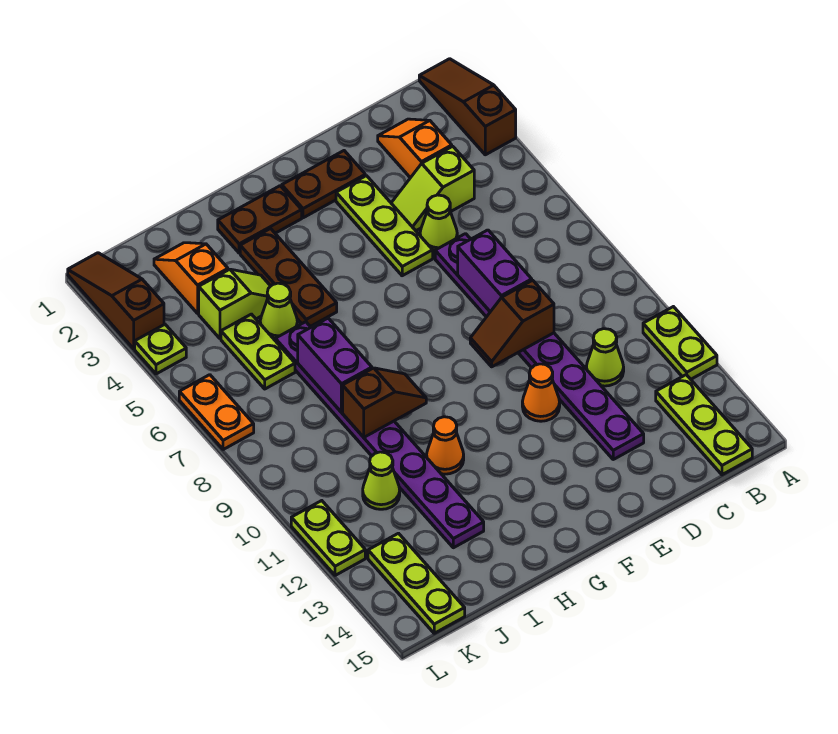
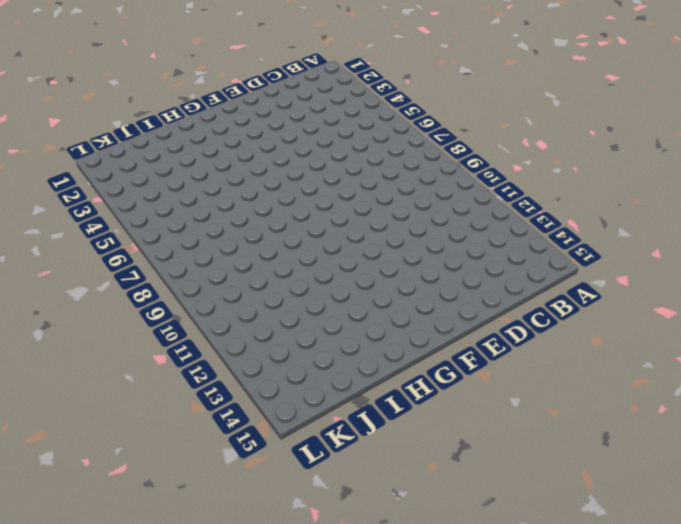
none -> brown slope A1:A3 level 1 top 3
none -> lime plate A11:A12 level 1
none -> lime plate B13:B15 level 1

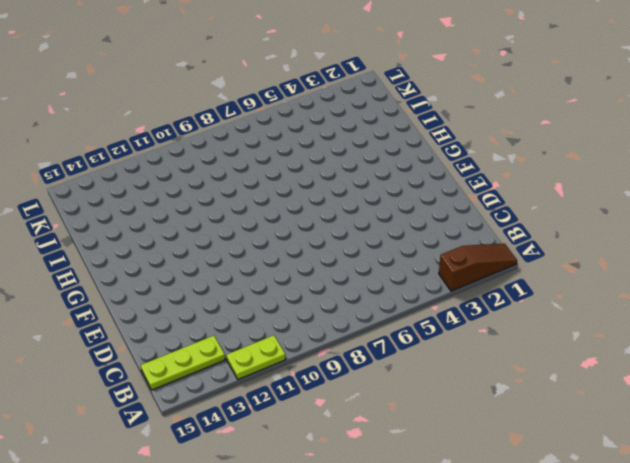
none -> orange slope C2:C3 level 1 top 3
none -> lime slope C4:D4 level 1 top C
none -> lime cone C11 level 1

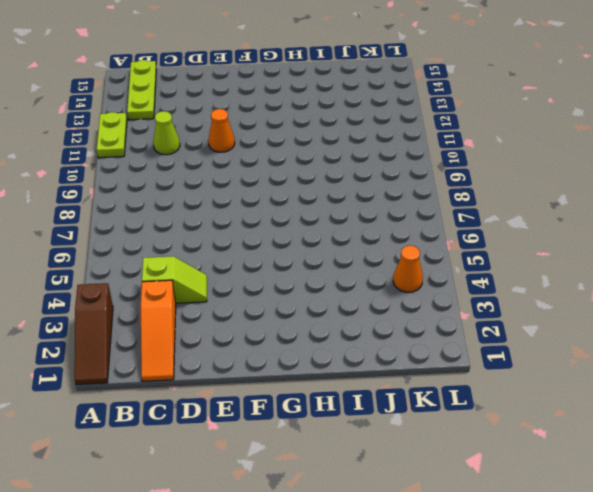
orange slope C1:C3 level 1 top 3 -> orange slope C2:C3 level 1 top 3
orange cone K4 level 1 -> orange cone H11 level 1
none -> lime cone D5 level 1
none -> purple plate D6:D13 level 1
none -> brown plate E2:F2 level 1

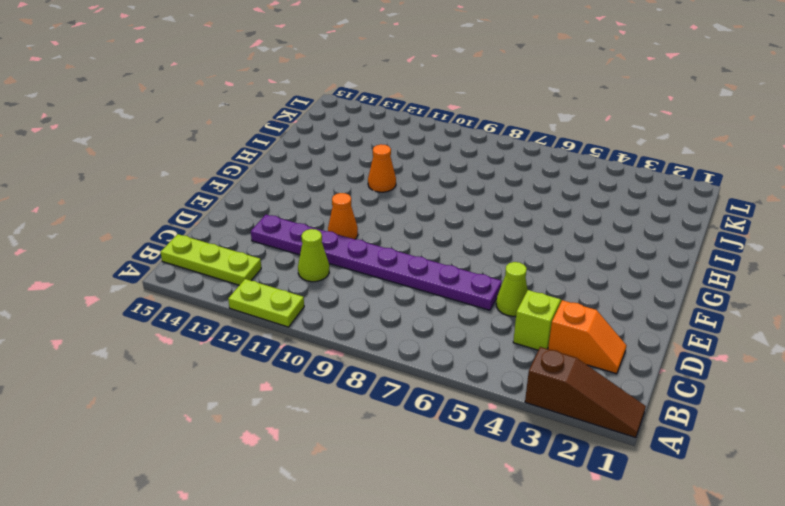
none -> brown plate E2:F2 level 1
none -> lime plate E3:E5 level 1
none -> brown plate G2:H2 level 1

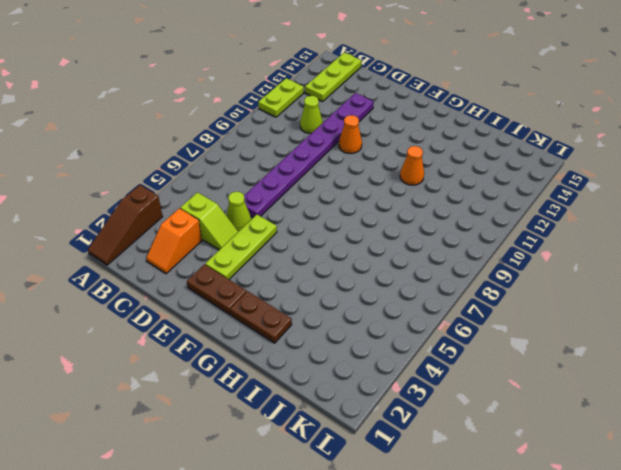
none -> brown plate H3:H5 level 1
none -> lime slope I4:J4 level 1 top J
none -> lime cone I5 level 1

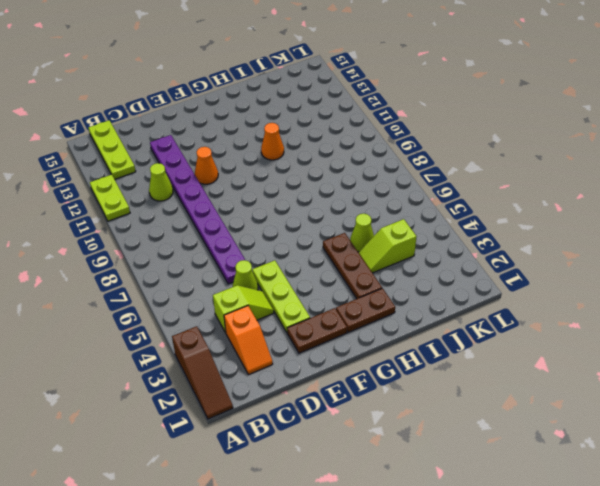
none -> purple plate I6:I13 level 1
none -> orange slope J2:J3 level 1 top 3
none -> lime plate J5:J6 level 1

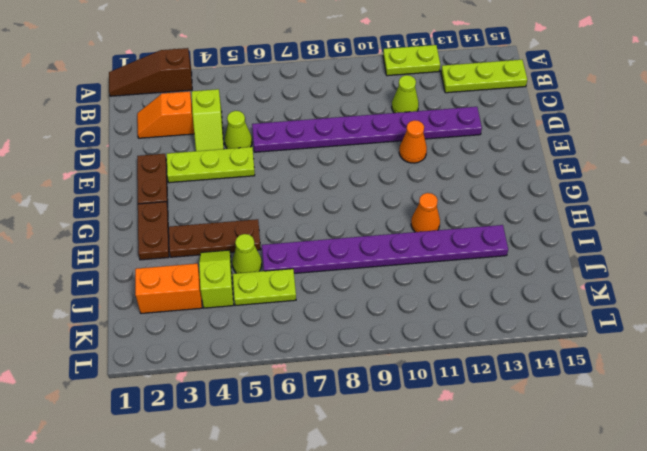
orange brick J2:J3 level 1 -> orange slope J2:J3 level 1 top 3
none -> lime cone J11 level 1
none -> lime plate K13:K15 level 1
none -> brown slope L1:L3 level 1 top 3

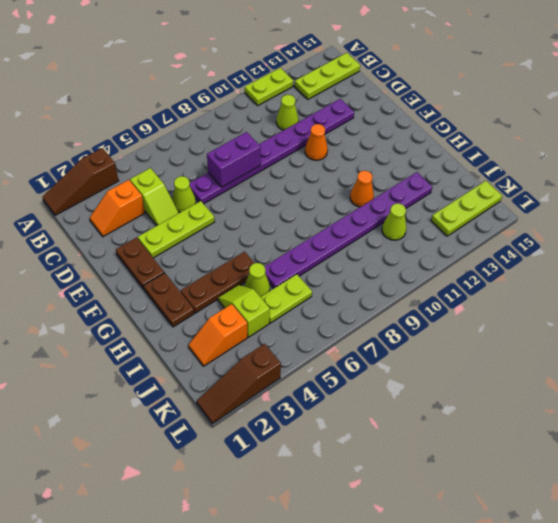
none -> lime plate L4 level 1
none -> orange plate L6:L7 level 1
none -> lime plate L11:L12 level 1

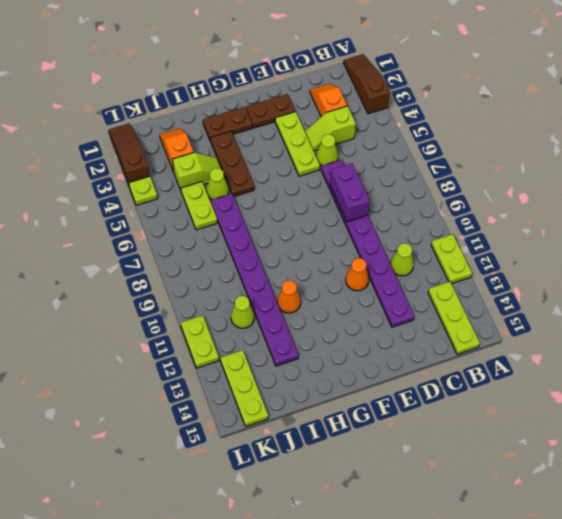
none -> orange plate L6:L7 level 1
none -> brown slope D9:E9 level 2 top D
none -> brown slope H9:I9 level 2 top I

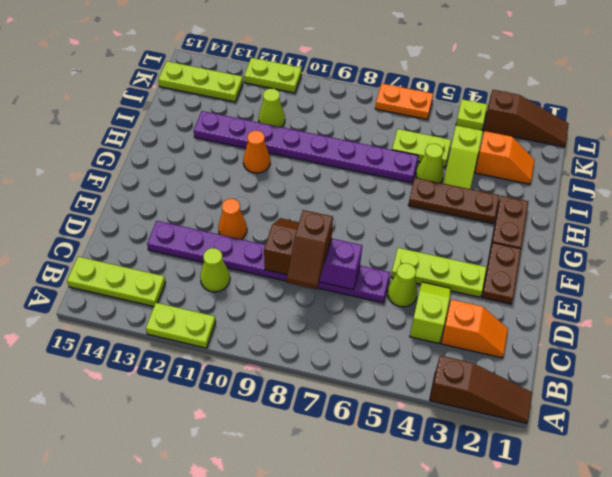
brown slope C8:D8 level 3 top D -> brown slope H9:I9 level 2 top I
none -> purple brick I7:I8 level 2

